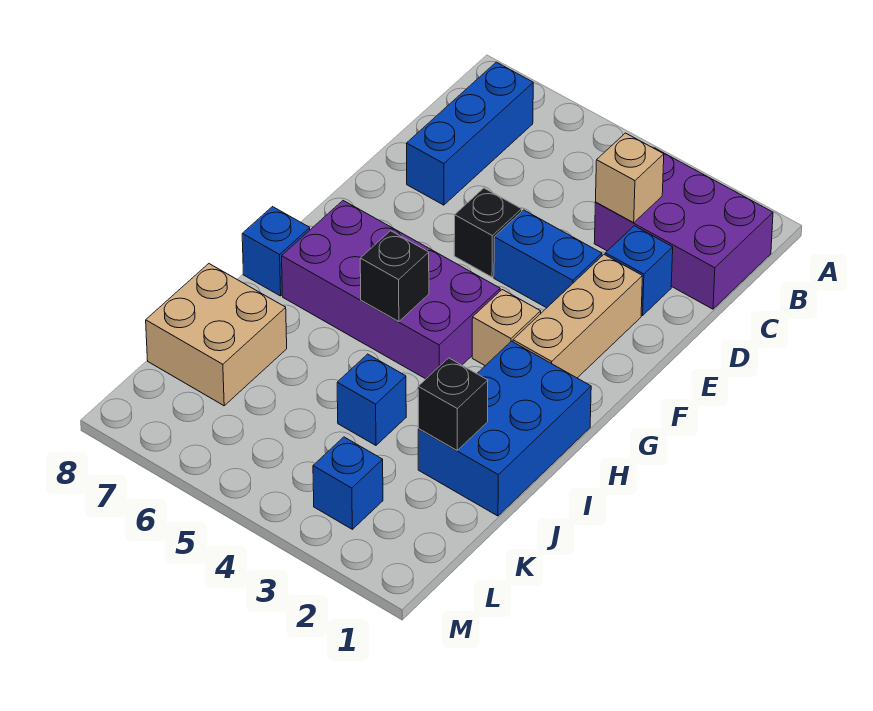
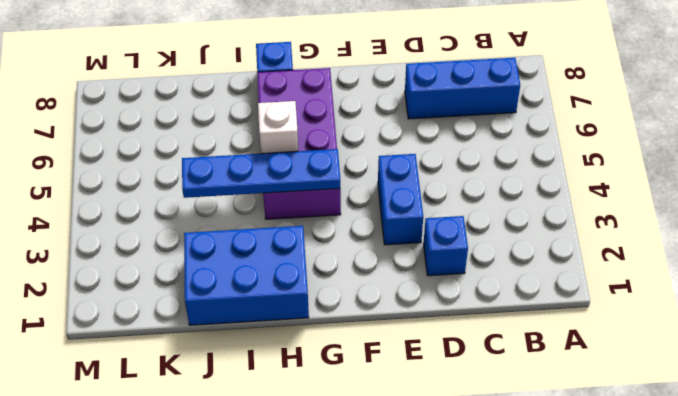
blue plate G4:J4 level 2 -> none
white brick H5 level 2 -> black brick H5 level 2
none -> purple brick B1:C3 level 1
none -> tan brick E2:G2 level 1
none -> black brick E5 level 1

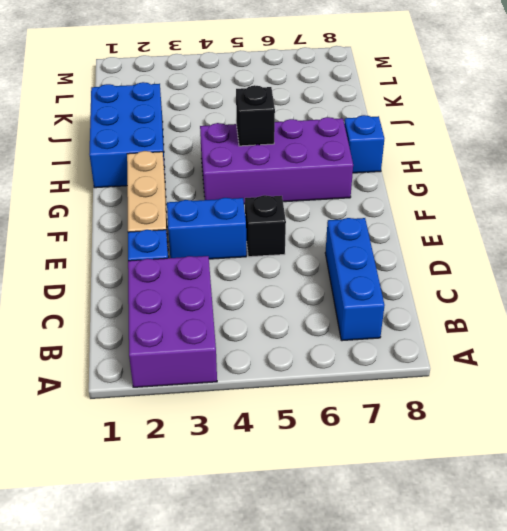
purple brick A2:C3 level 1 -> purple brick B1:C3 level 1
none -> tan brick G3 level 1
none -> blue brick J4 level 1
none -> tan brick J7:K8 level 1

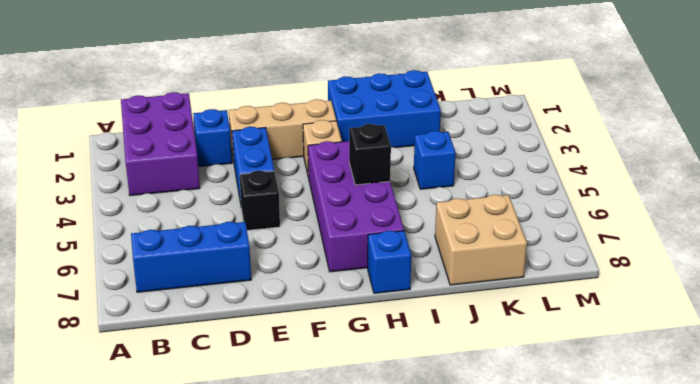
none -> blue brick L3 level 1
none -> tan brick C3 level 2
none -> black brick J2 level 2

